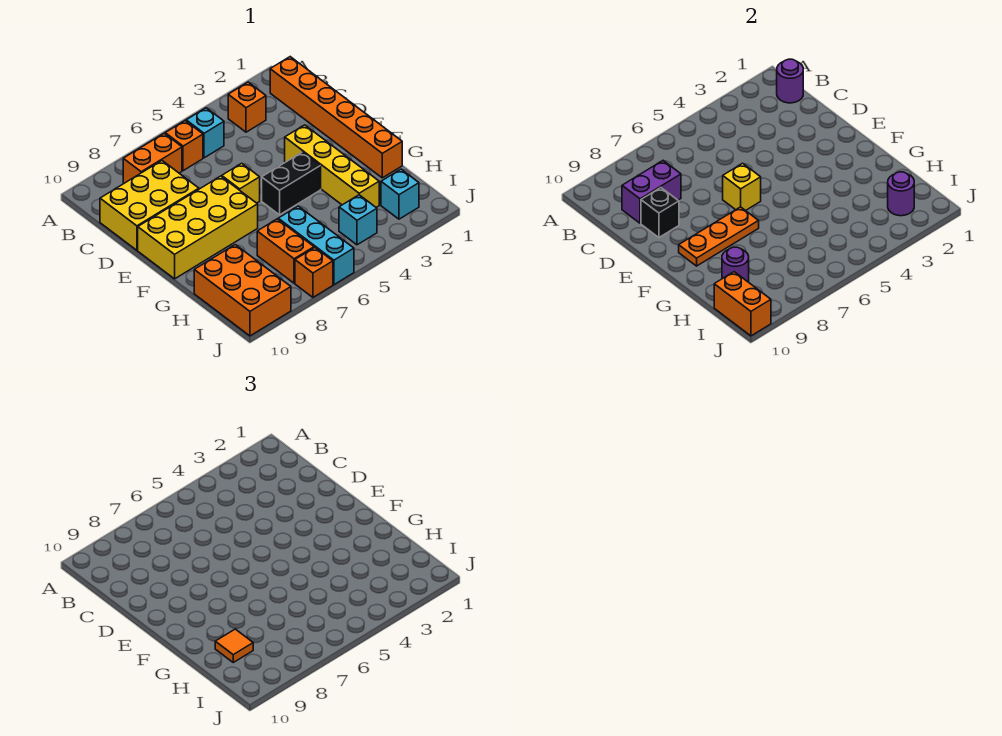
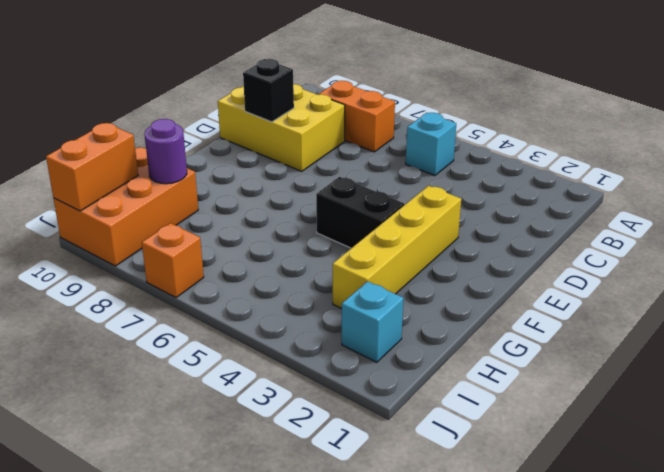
none -> orange brick B1:G1 level 1
none -> orange brick B3 level 1
none -> orange brick B6 level 1

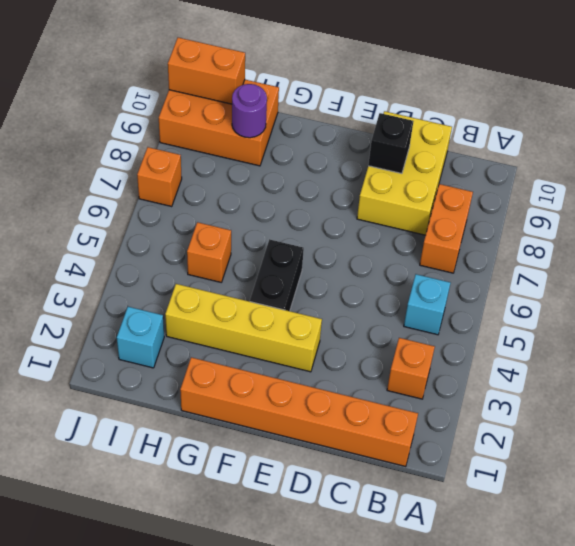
orange brick H5 level 1 -> orange brick B6 level 1
none -> yellow brick E6 level 1
none -> yellow brick E7:F10 level 1
none -> cyan brick H6:J6 level 1

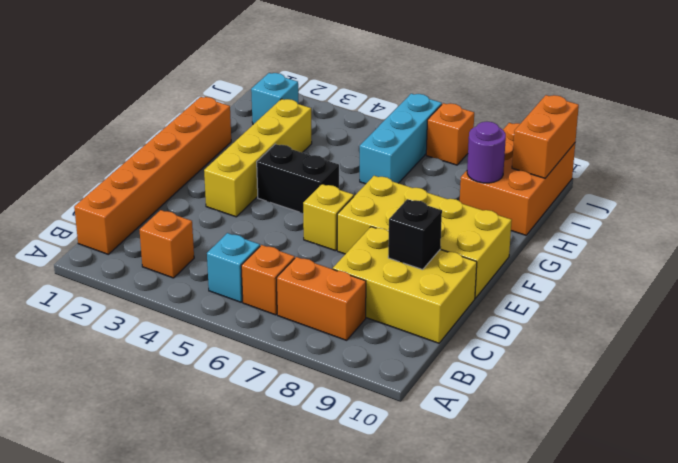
none -> orange brick H7:I7 level 1
none -> cyan brick I4 level 1
none -> purple round brick B1 level 2

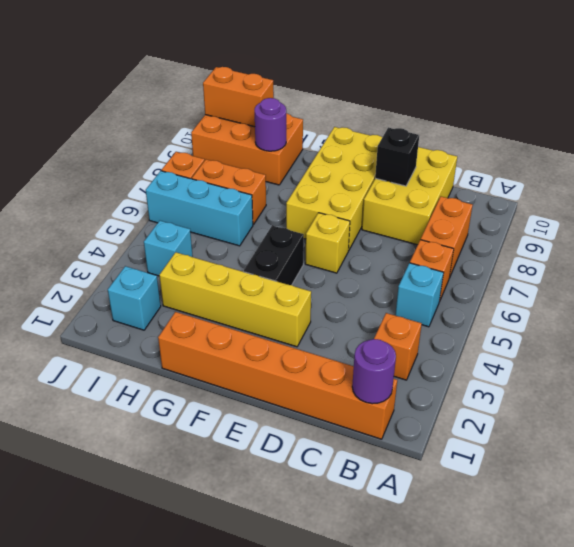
none -> purple brick C8:C9 level 2
none -> yellow brick E6 level 2
none -> orange plate F7:F9 level 2

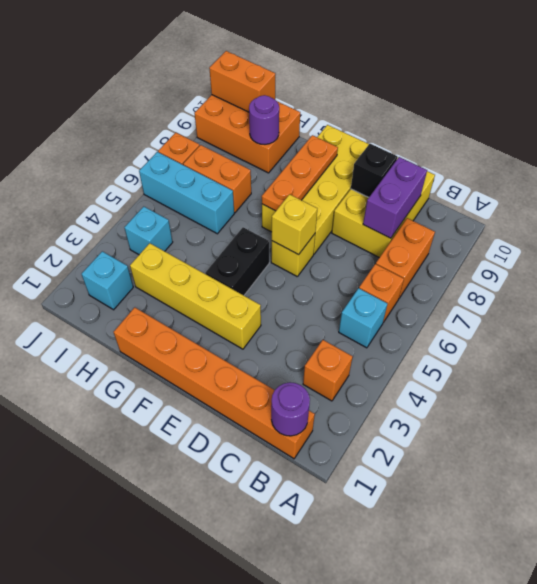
none -> purple round brick I2 level 2
none -> orange tile H9 level 3

